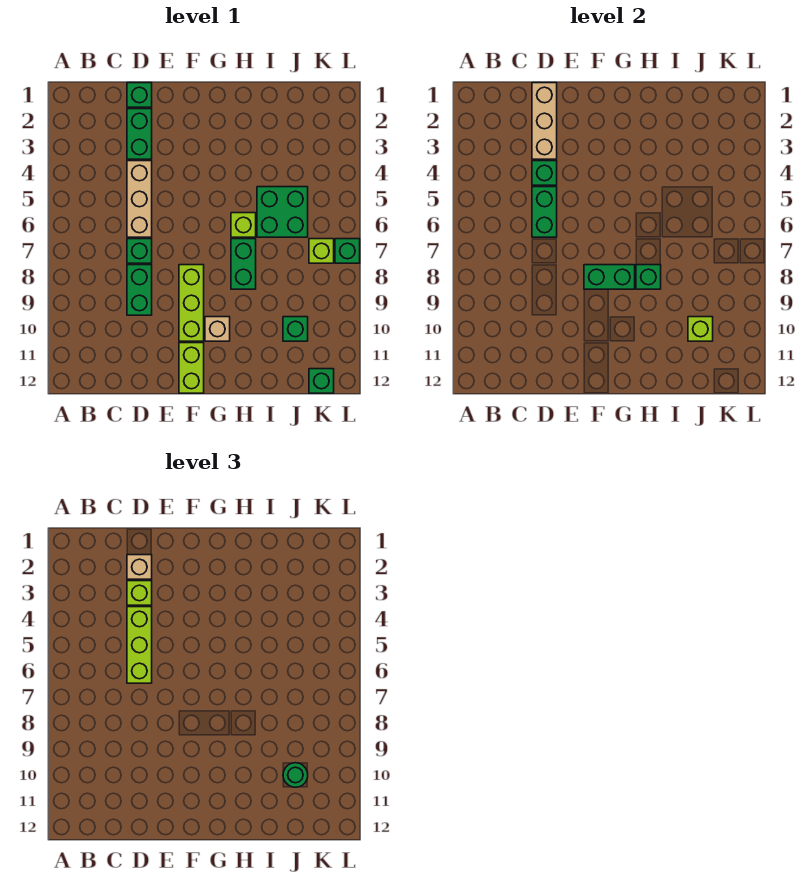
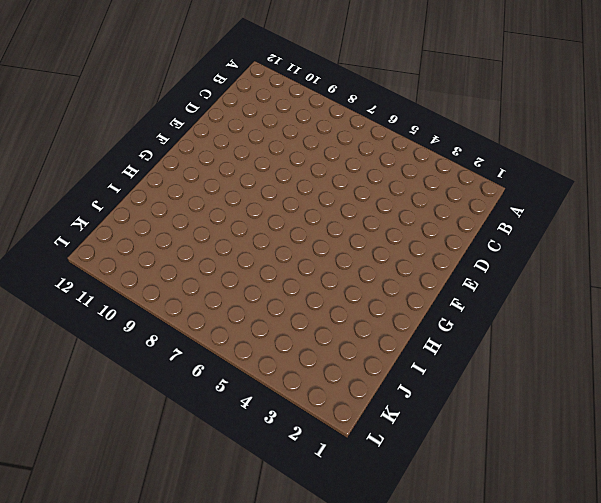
none -> green brick D1 level 1
none -> green brick D2:D3 level 1
none -> tan brick D4:D6 level 1

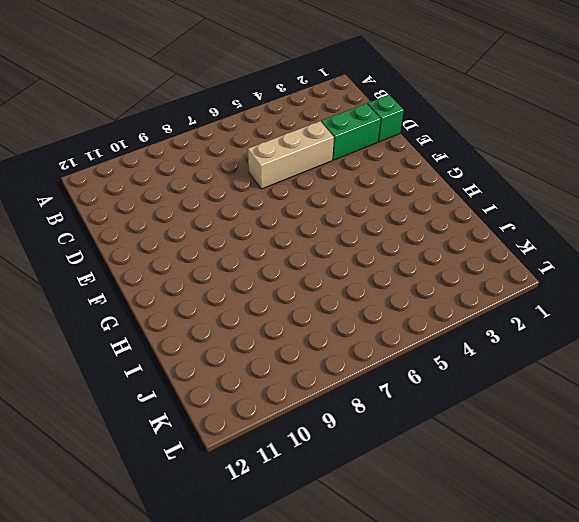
none -> green brick D7 level 1
none -> green brick D8:D9 level 1
none -> lime brick F8:F10 level 1

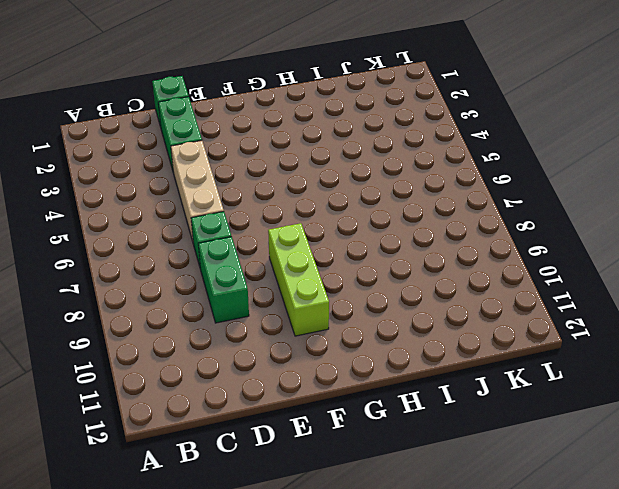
none -> lime brick F11:F12 level 1
none -> tan brick G10 level 1
none -> lime brick H6 level 1

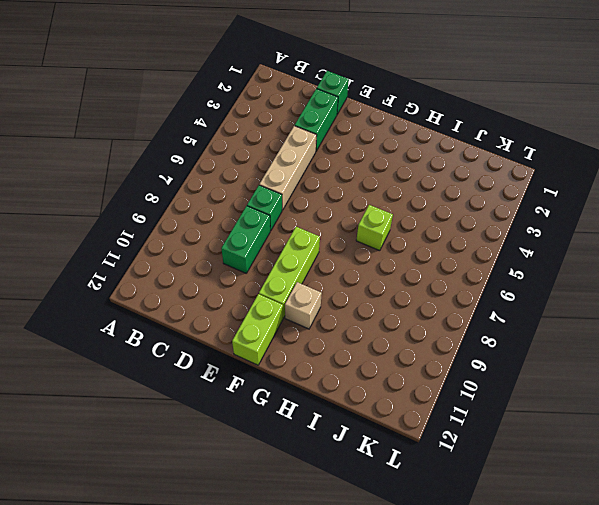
none -> green brick H7:H8 level 1
none -> green brick I5:J6 level 1
none -> green brick J10 level 1

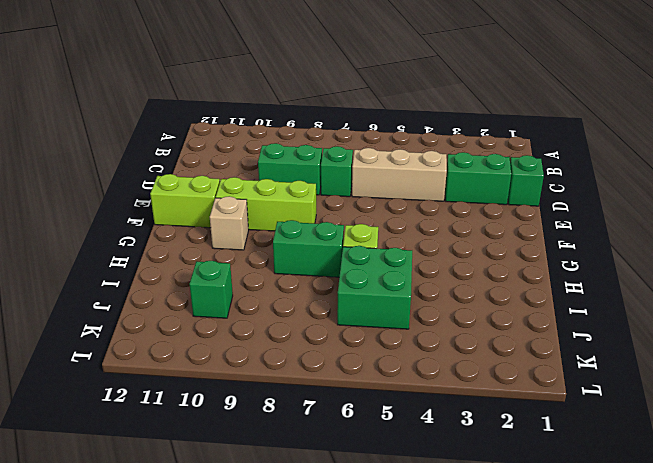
none -> lime brick K7 level 1
none -> green brick K12 level 1
none -> green brick L7 level 1

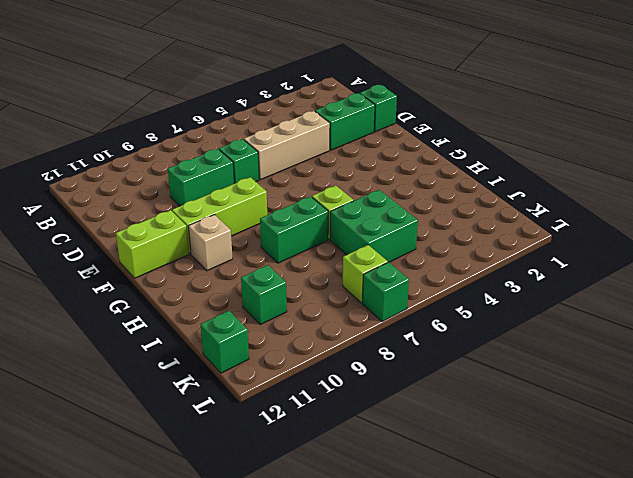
none -> tan brick D1:D3 level 2
none -> green brick D4 level 2
none -> green brick D5:D6 level 2

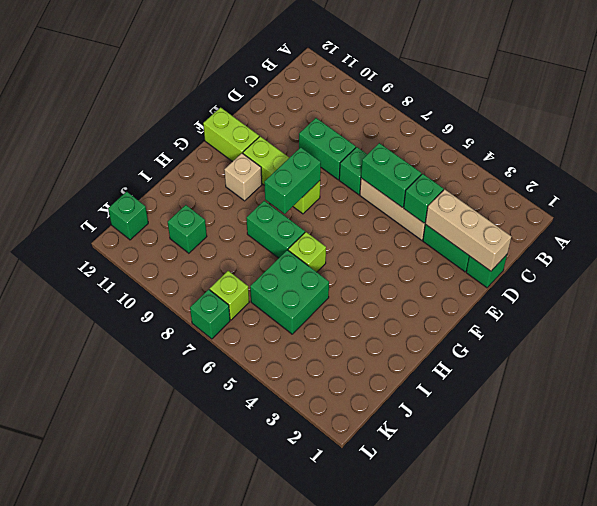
none -> green brick H8 level 2
none -> lime brick J10 level 2
none -> tan brick D2 level 3

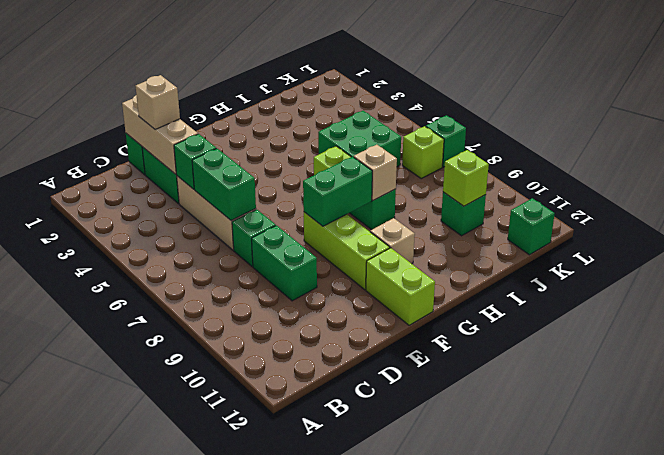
tan brick H8 level 2 -> green brick H8 level 2
none -> lime brick D3 level 3
none -> lime brick D4:D6 level 3
none -> green round brick J10 level 3

